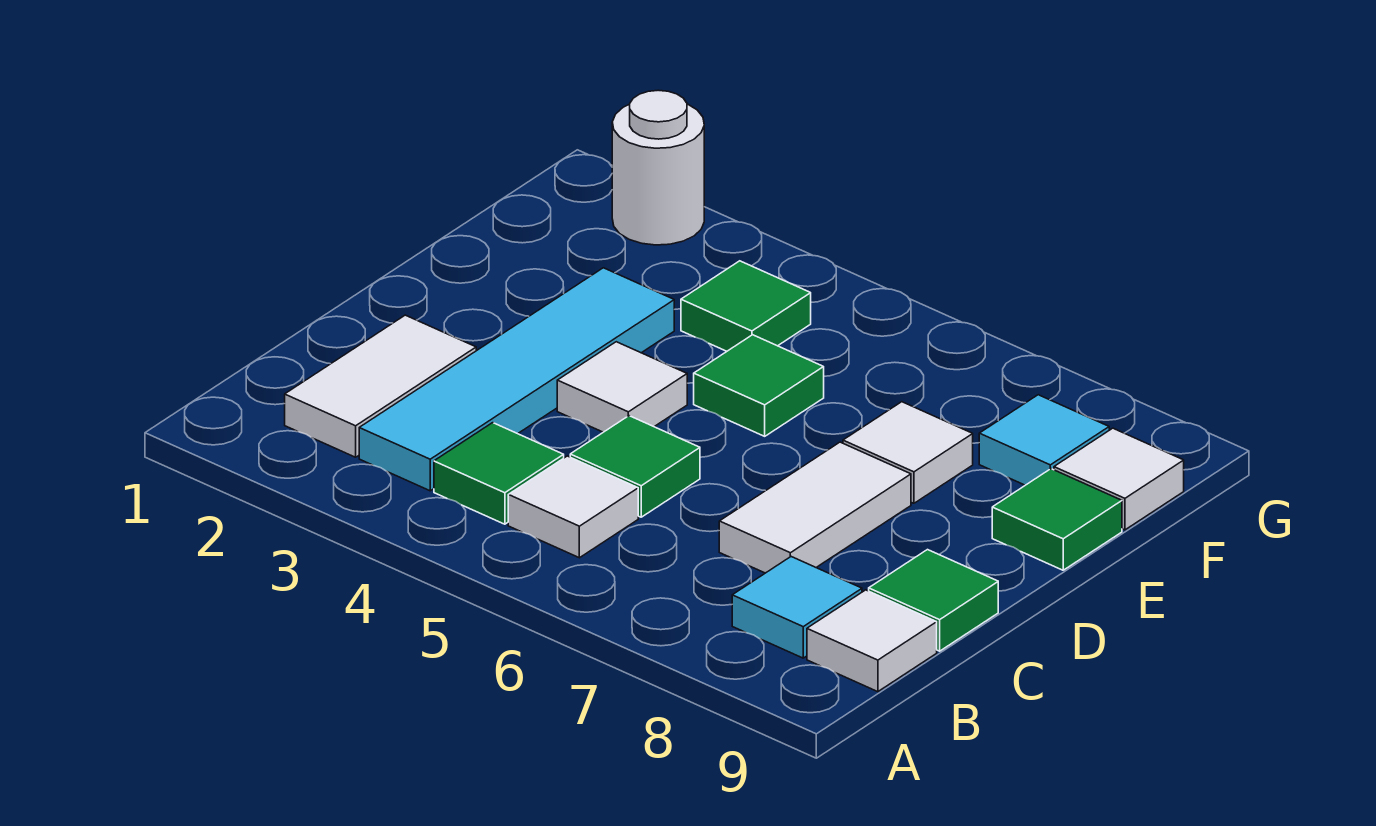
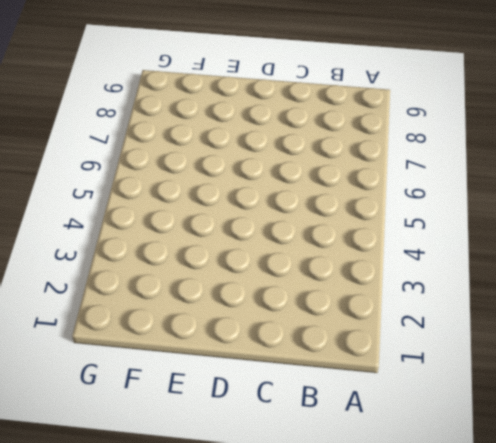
none -> white tile B2:C2 level 1
none -> cyan tile B3:E3 level 1
none -> green tile B4 level 1

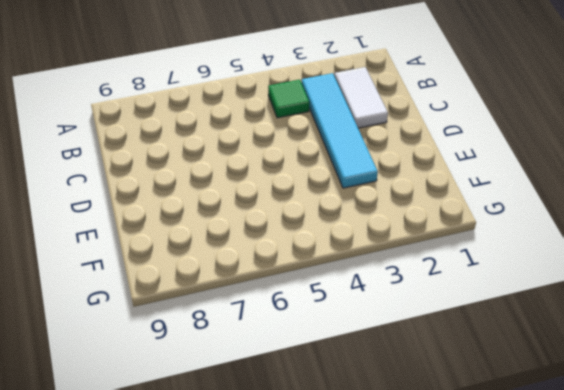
none -> white tile B5 level 1
none -> cyan tile B8 level 1
none -> white tile B9 level 1

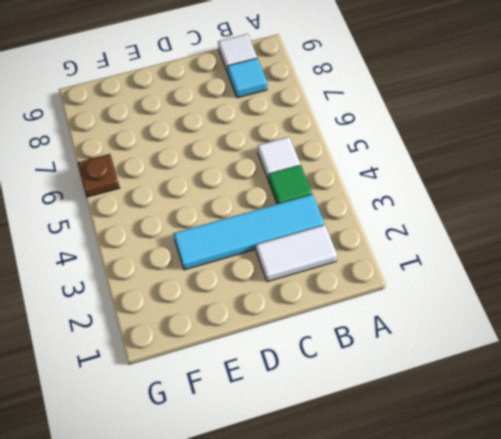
brown plate G6 level 1 -> none
none -> green tile C5 level 1
none -> white tile C7:D7 level 1
none -> green tile C9 level 1

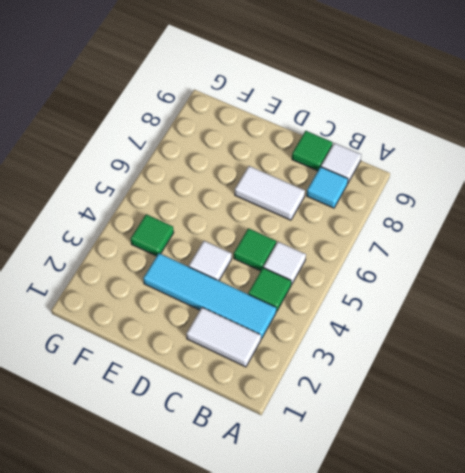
none -> green tile E5 level 1
none -> white tile E7 level 1
none -> green tile E9 level 1

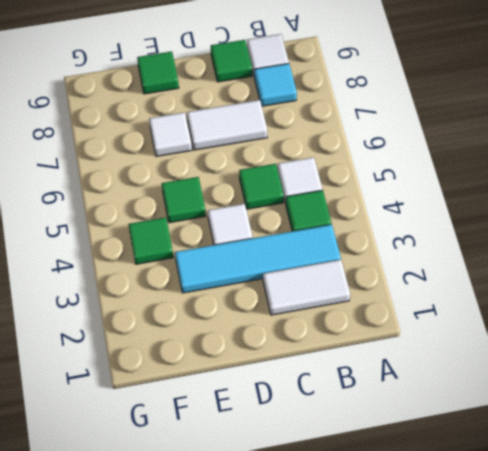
none -> cyan tile F8 level 1
none -> white tile F9 level 1
none -> white round brick G2 level 1

